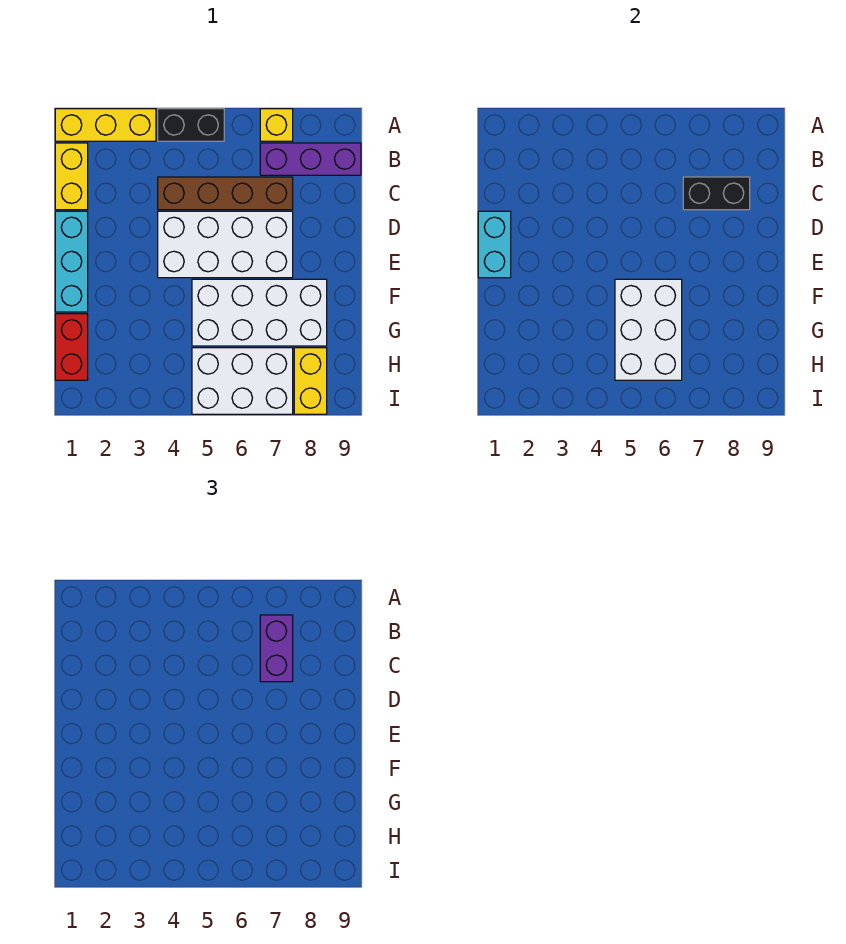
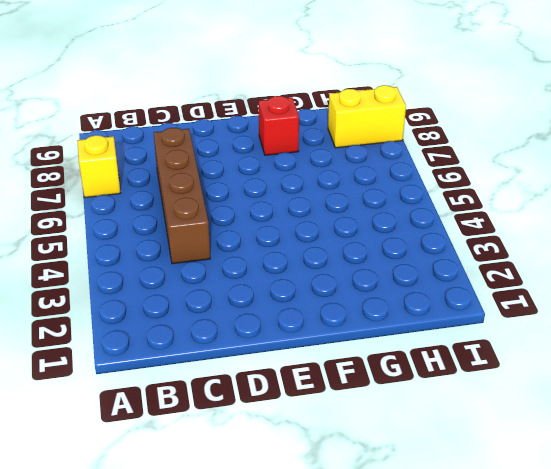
red brick F8 level 1 -> white brick F5:G8 level 1
none -> yellow brick A1:A3 level 1
none -> black brick A4:A5 level 1
none -> yellow brick B1:C1 level 1

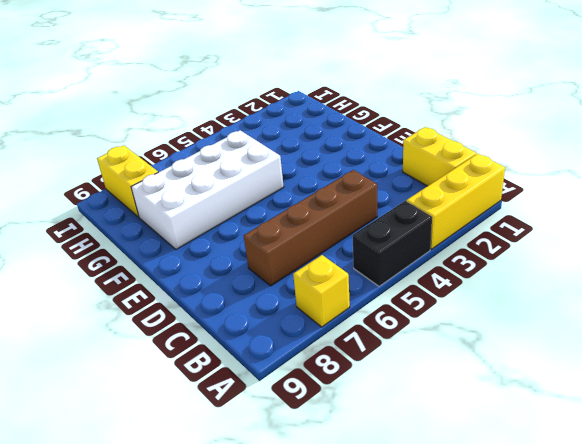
none -> purple brick B7:B9 level 1
none -> cyan brick D1:F1 level 1
none -> white brick D4:E7 level 1

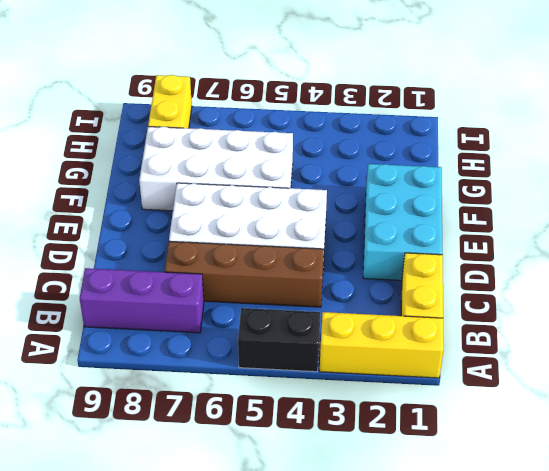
cyan brick D1:F2 level 1 -> cyan brick D1:F1 level 1
none -> yellow brick A7 level 1
none -> red brick G1:H1 level 1
none -> white brick H5:I7 level 1

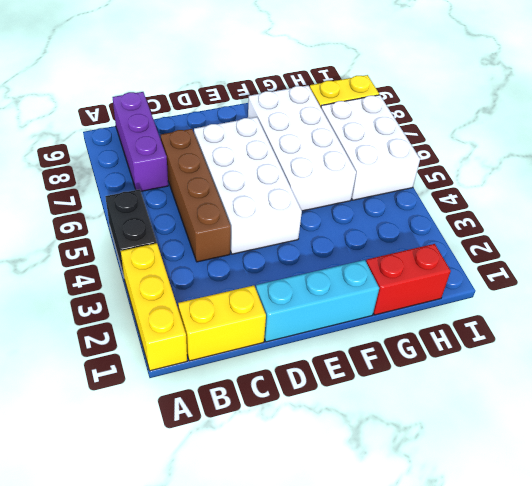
none -> yellow brick A7 level 1
none -> black brick C7:C8 level 2
none -> cyan brick D1:E1 level 2

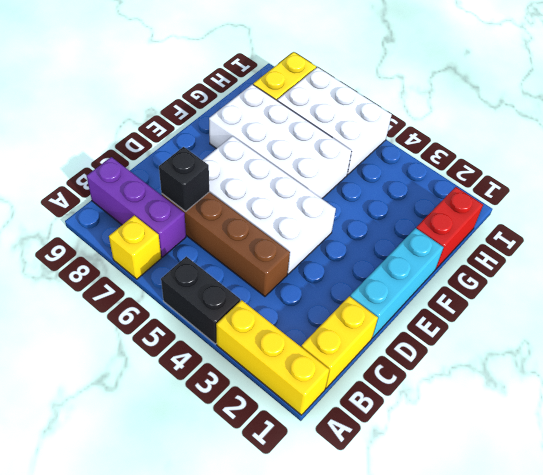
black brick C7 level 2 -> black brick C7:C8 level 2
none -> cyan brick D1:E1 level 2
none -> white brick F5:H6 level 2
none -> purple brick B7:C7 level 3

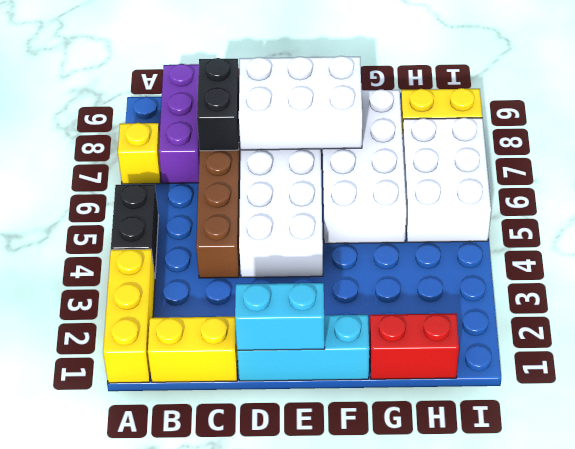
white brick D7:F8 level 2 -> white brick F5:H6 level 2
none -> purple brick B7:C7 level 3

